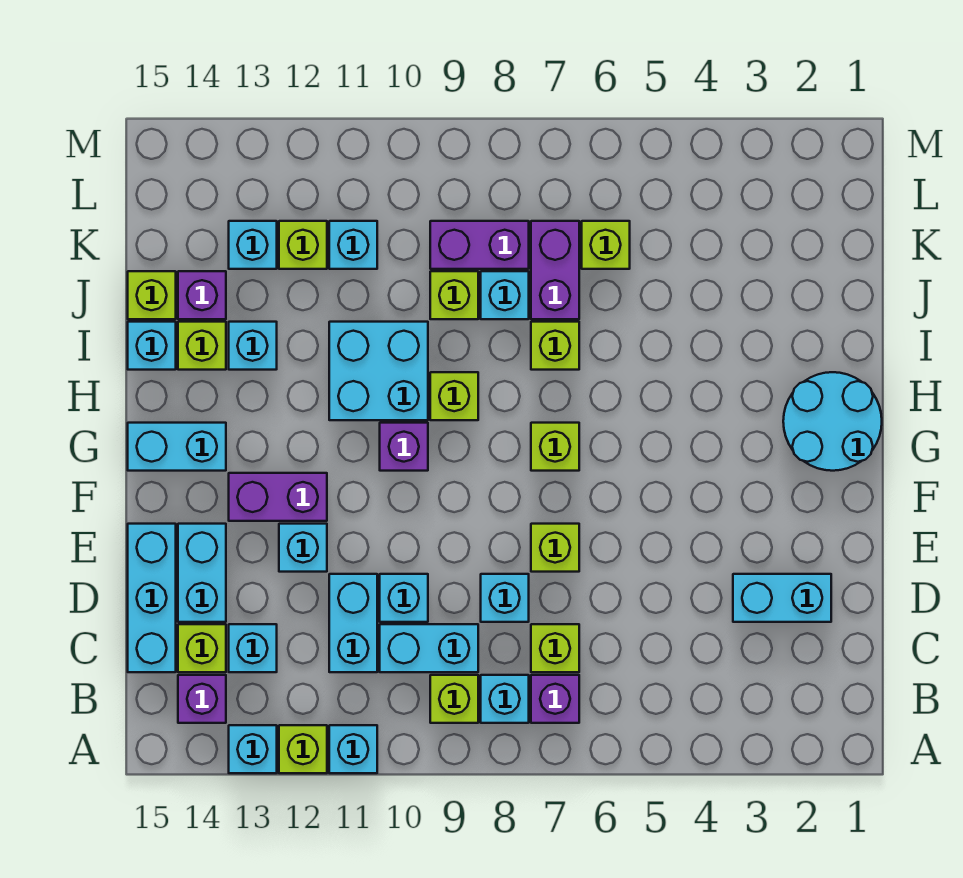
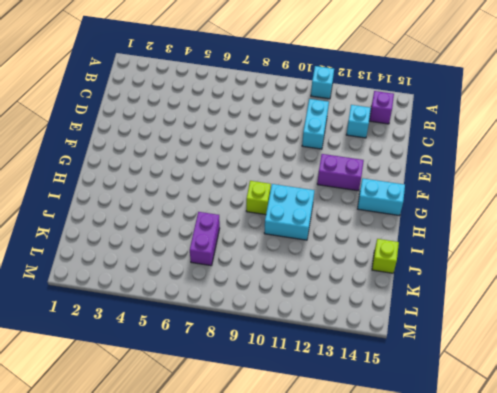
none -> lime brick A12 level 1
none -> cyan brick A13 level 1
none -> purple brick B7 level 1
none -> cyan brick B8 level 1

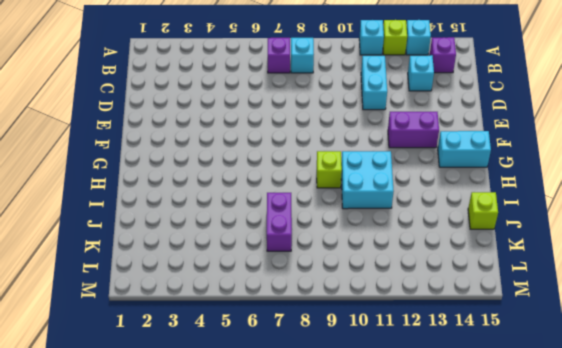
none -> lime brick B9 level 1
none -> lime brick C7 level 1
none -> cyan brick C9:C10 level 1
none -> lime brick C14 level 1

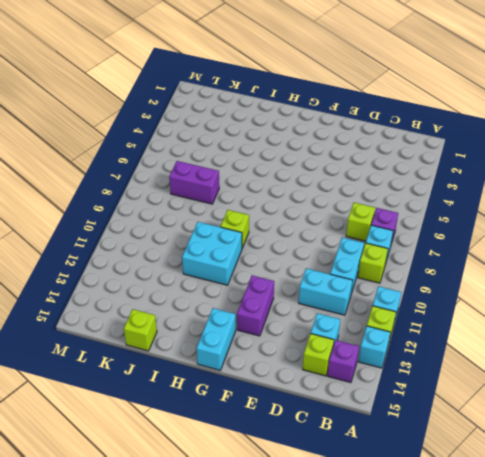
none -> cyan brick C15:E15 level 1
none -> cyan brick D2:D3 level 1
none -> cyan brick D8 level 1
none -> cyan brick D10 level 1

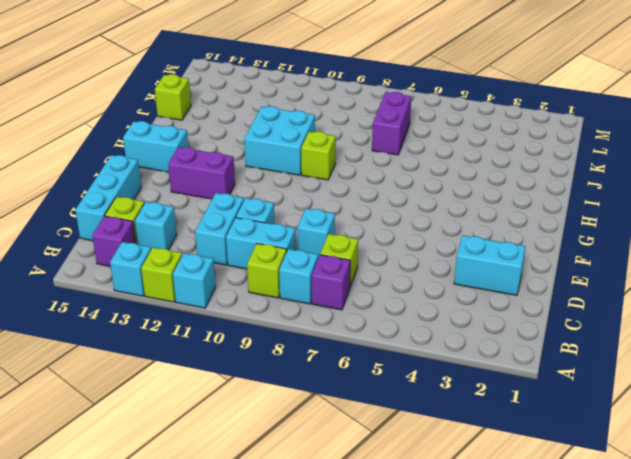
none -> cyan brick D14:E14 level 1
none -> lime brick E7 level 1
none -> cyan brick E12 level 1
none -> cyan round brick G1:H2 level 1

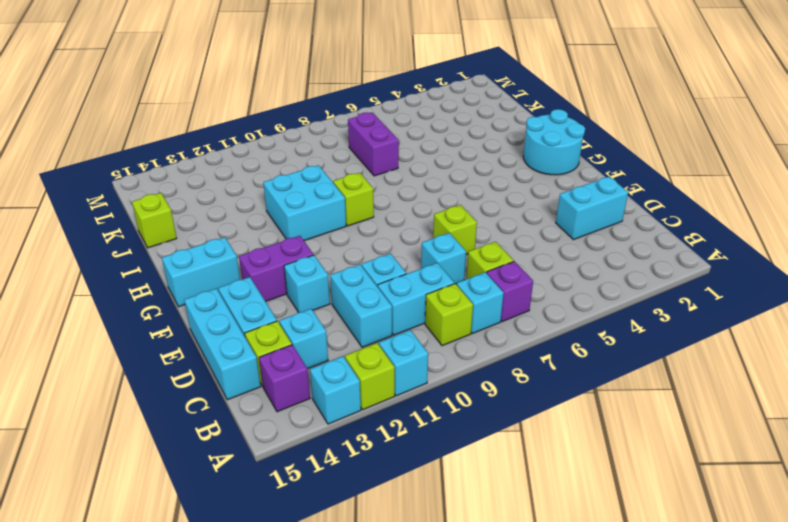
none -> lime brick G7 level 1
none -> purple brick G10 level 1
none -> lime brick I7 level 1
none -> cyan brick I13 level 1

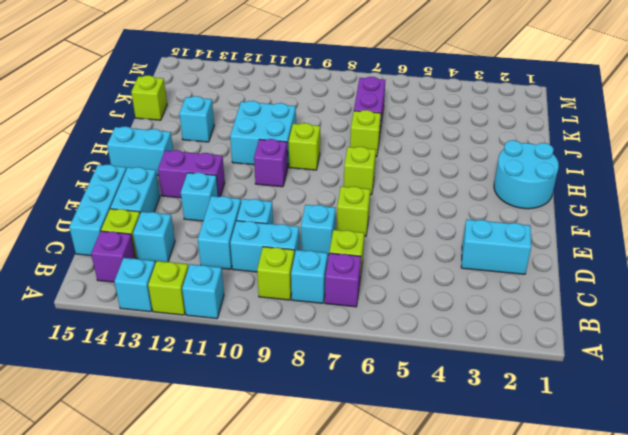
none -> lime brick I14 level 1
none -> cyan brick I15 level 1
none -> cyan brick J8 level 1
none -> lime brick J9 level 1

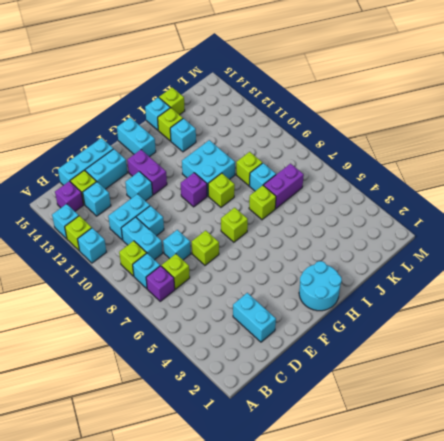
none -> purple brick J14 level 1
none -> lime brick K6 level 1
none -> purple brick K8:K9 level 1
none -> cyan brick K11 level 1

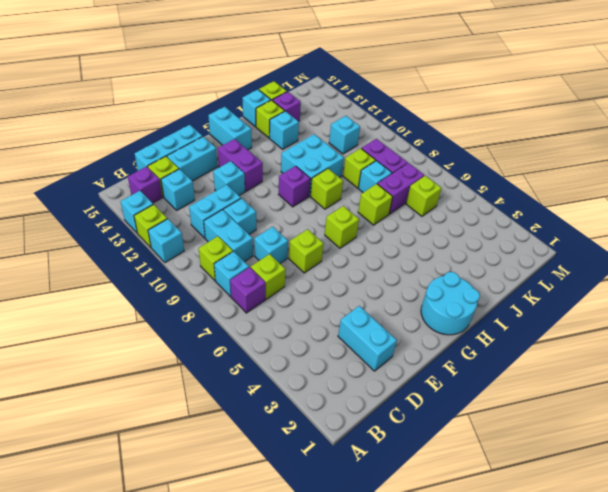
none -> lime brick K12 level 1
none -> cyan brick K13 level 1

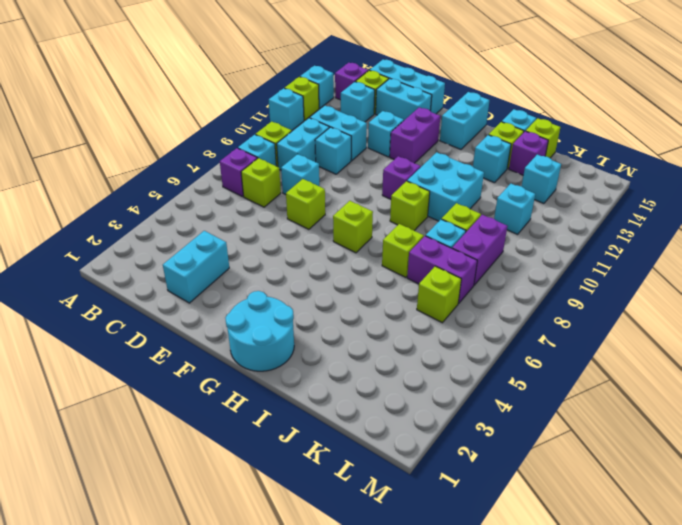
none -> lime brick K12 level 1

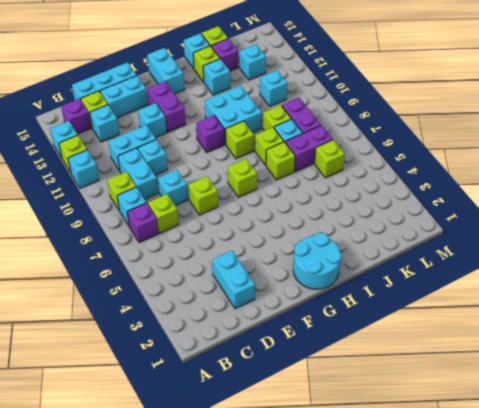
lime brick I8 level 1 -> lime brick K12 level 1

